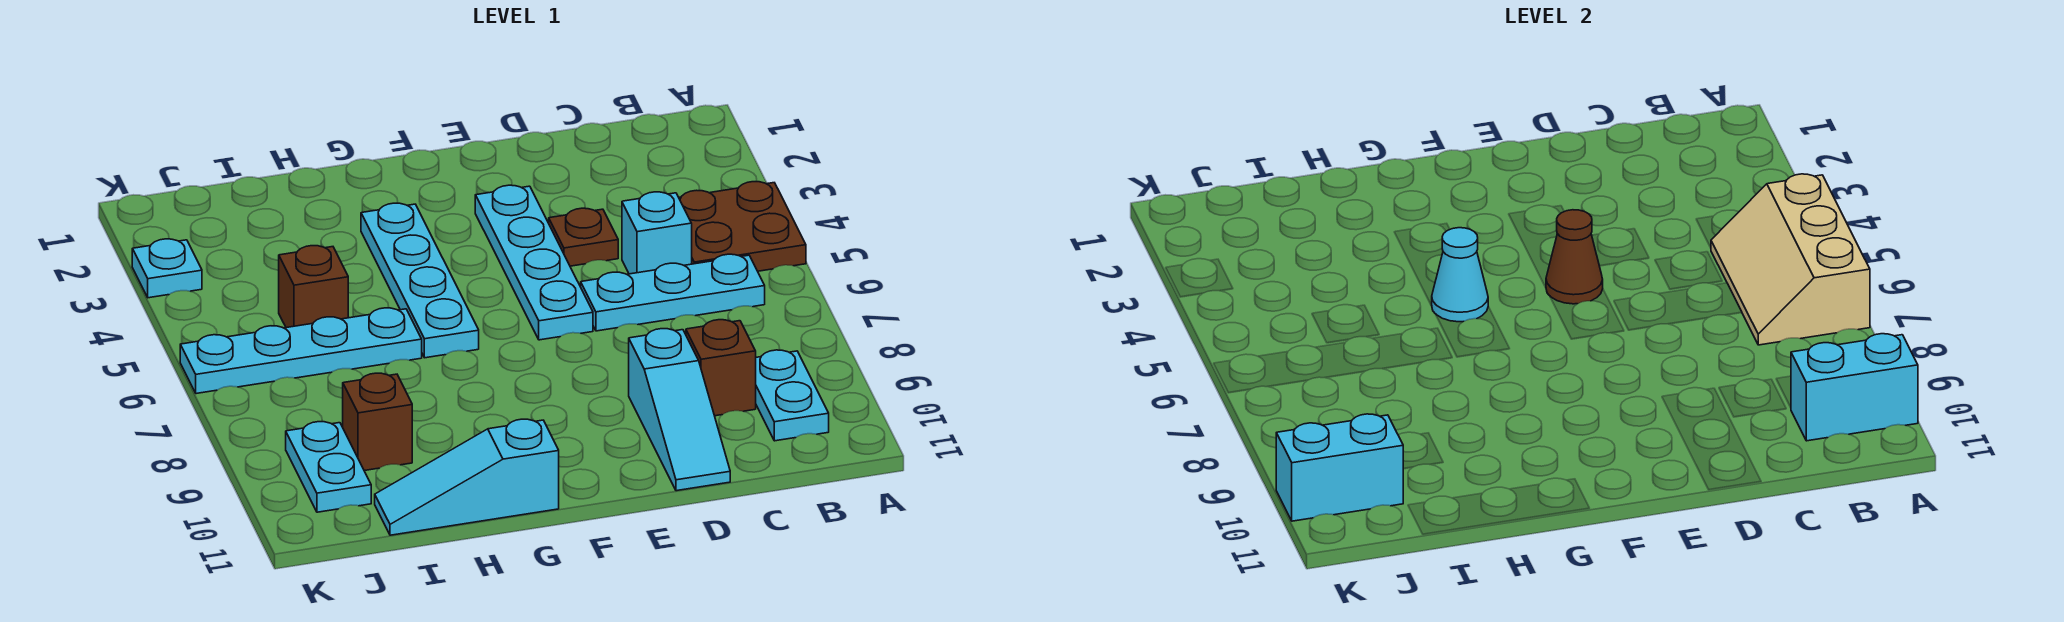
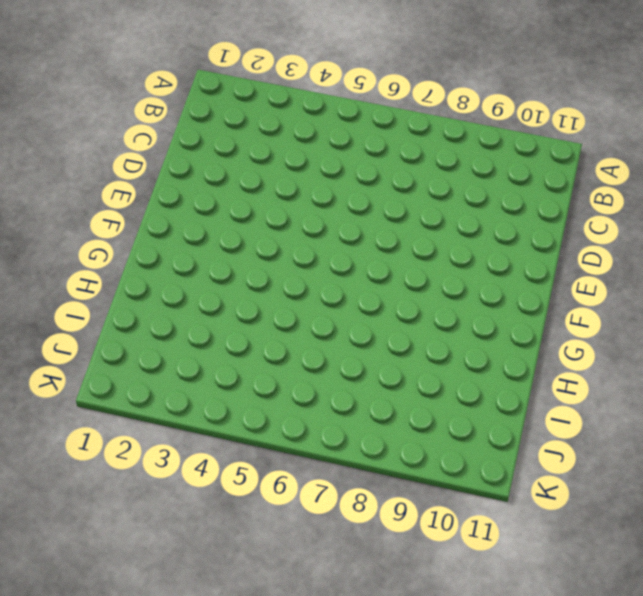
none -> brown plate A4:B5 level 1
none -> cyan plate B6:D6 level 1
none -> cyan plate B9:B10 level 1

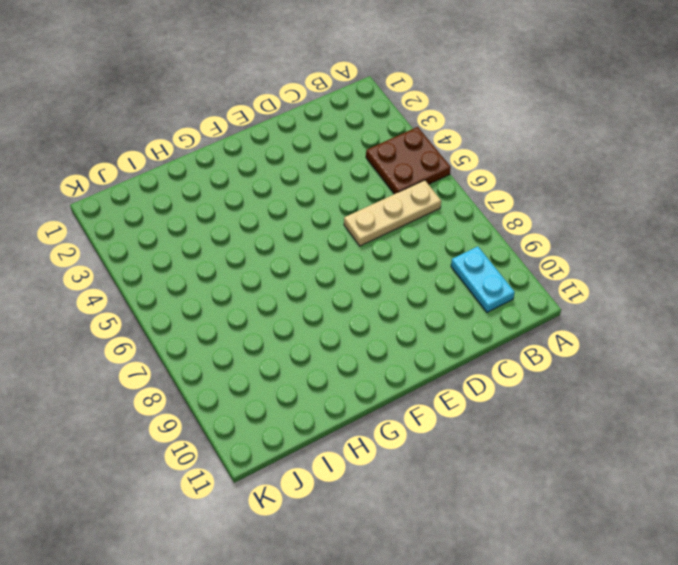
tan plate B6:D6 level 1 -> cyan plate B6:D6 level 1
none -> cyan brick C5 level 1
none -> brown brick C9 level 1
none -> brown plate D4 level 1

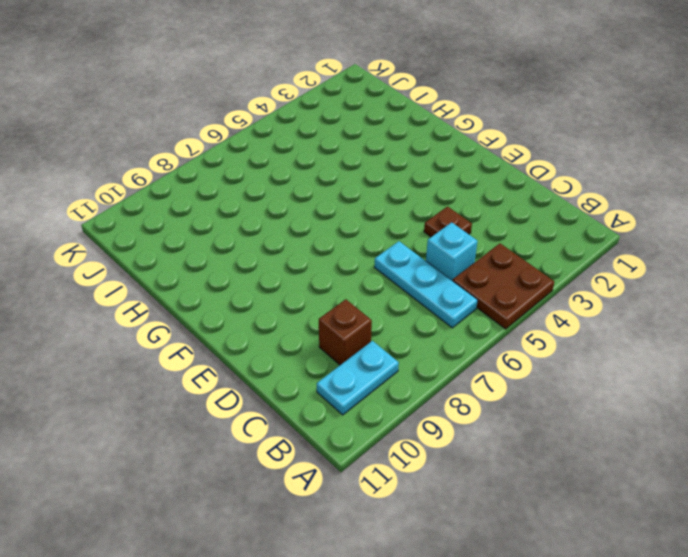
none -> cyan slope D9:D11 level 1 top 9
none -> cyan plate E3:E6 level 1
none -> cyan plate G3:G6 level 1

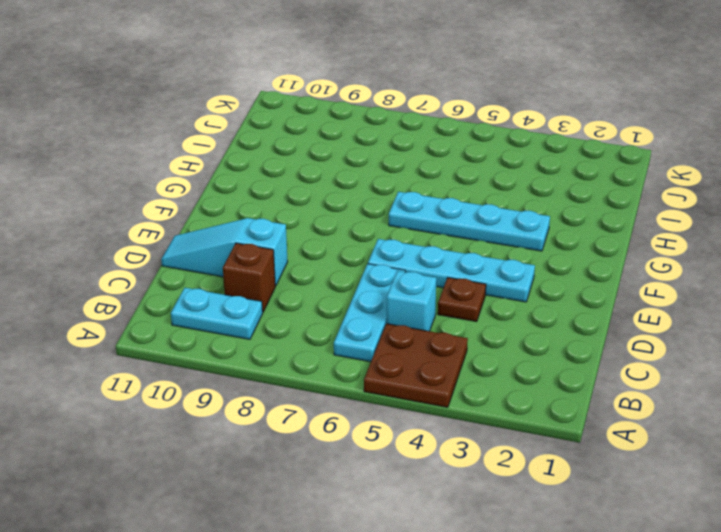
none -> cyan slope G11:I11 level 1 top G
none -> cyan plate H6:K6 level 1
none -> brown brick I5 level 1

